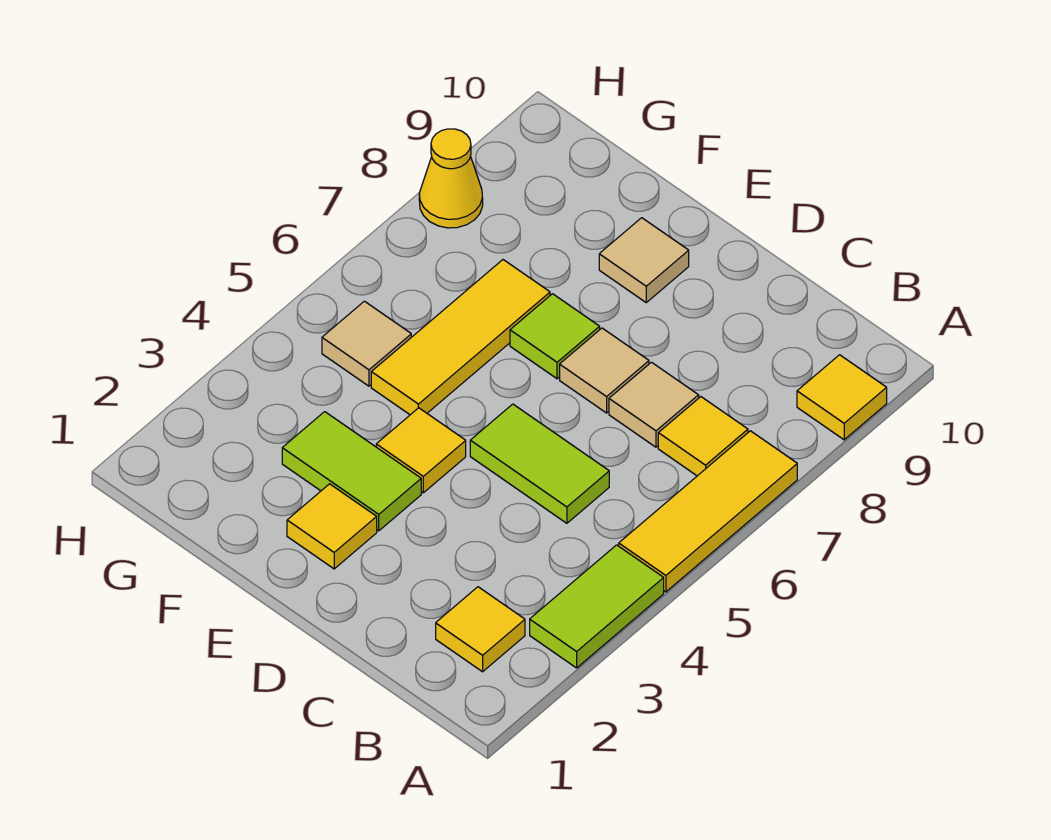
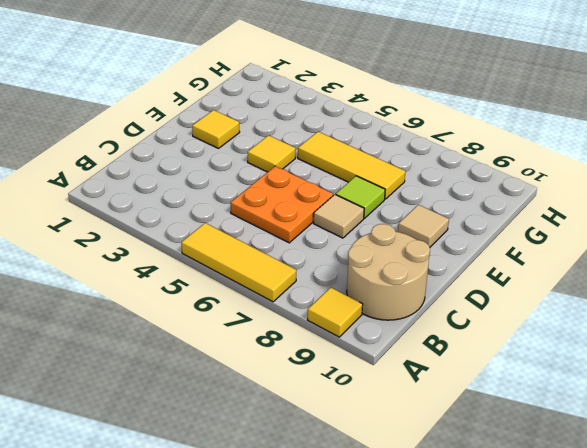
tan round brick B9:C10 level 1 -> none
orange plate C5:D6 level 1 -> lime tile C5:D5 level 1
none -> lime tile A3:A4 level 1
none -> yellow tile B2 level 1
none -> yellow tile B7 level 1

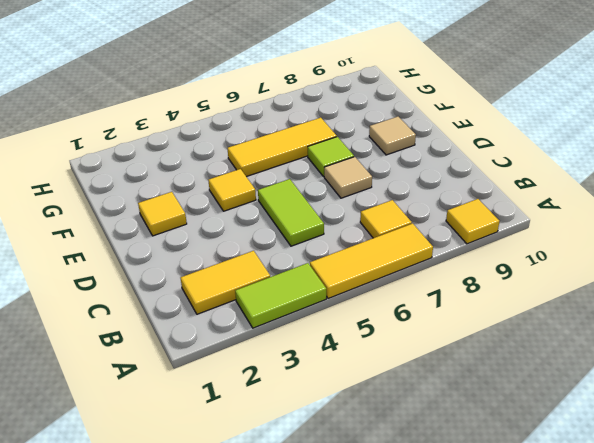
yellow tile B2:B3 level 1 -> yellow tile B2 level 1
none -> tan tile C7 level 1
none -> lime tile E3:F3 level 1
none -> tan tile G5 level 1

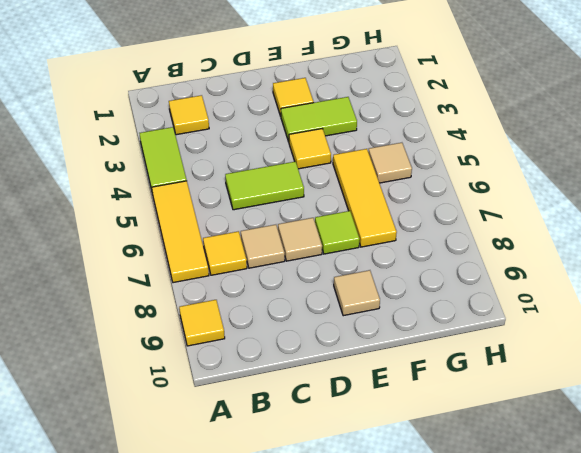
none -> yellow cone H8 level 1

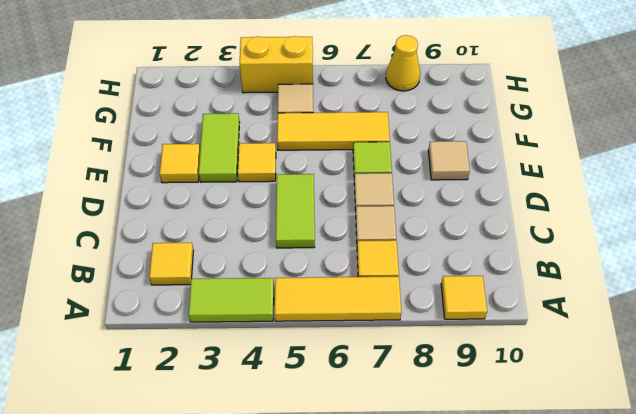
yellow brick H4:H5 level 1 -> none

